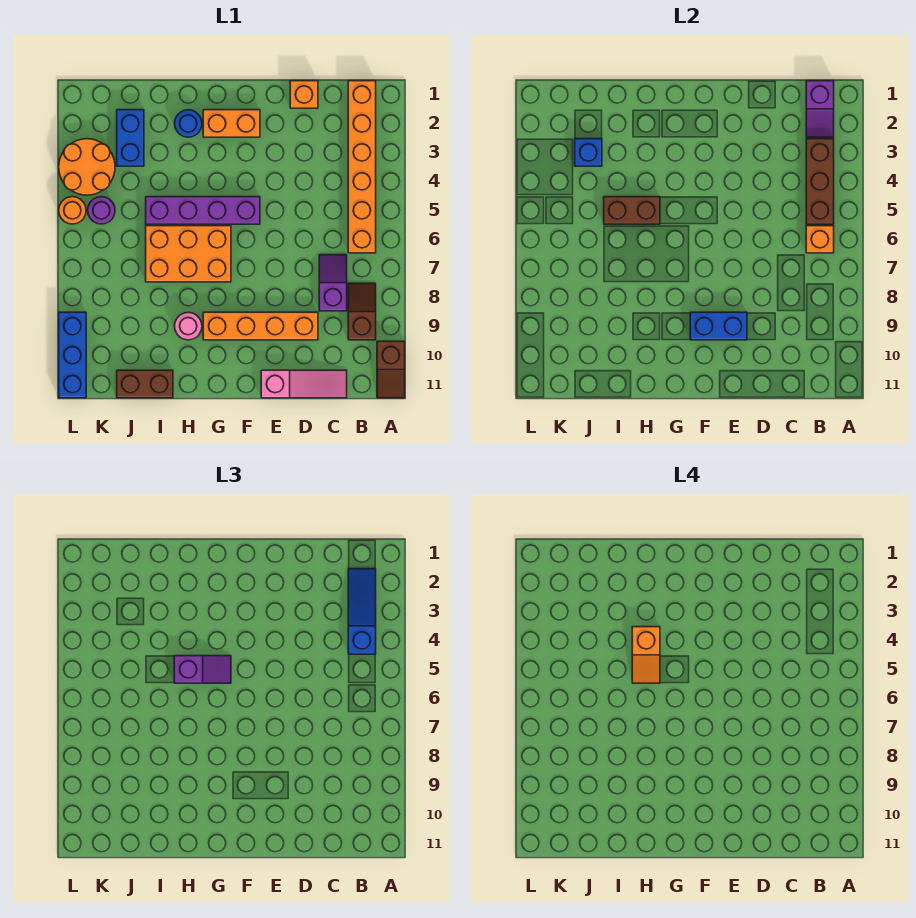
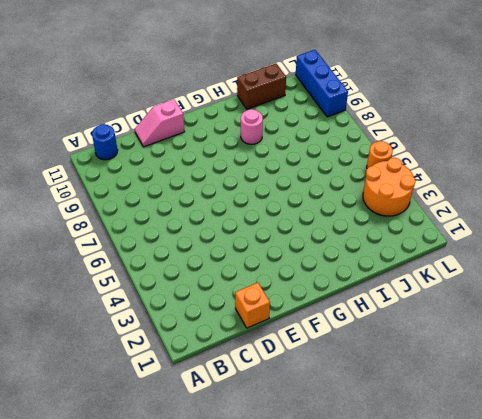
blue round brick B11 level 1 -> blue round brick H2 level 1
pink slope D11:E11 level 1 top E -> pink slope C11:E11 level 1 top E
none -> brown slope A10:A11 level 1 top 10
none -> orange brick B1:B6 level 1
none -> brown slope B8:B9 level 1 top 9

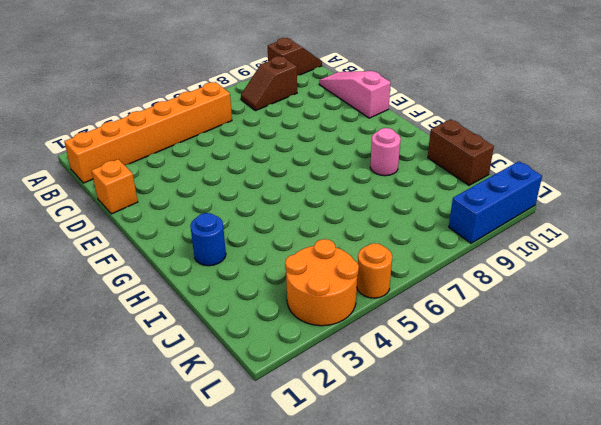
none -> purple slope C7:C8 level 1 top 8
none -> orange brick D9:G9 level 1
none -> orange brick F2:G2 level 1

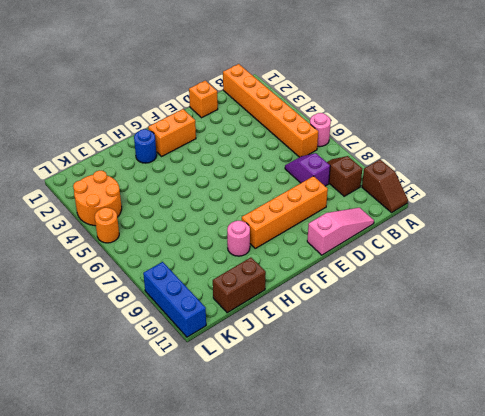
pink round brick A6 level 1 -> none
none -> purple brick F5:I5 level 1
none -> orange brick G6:I7 level 1
none -> blue brick J2:J3 level 1

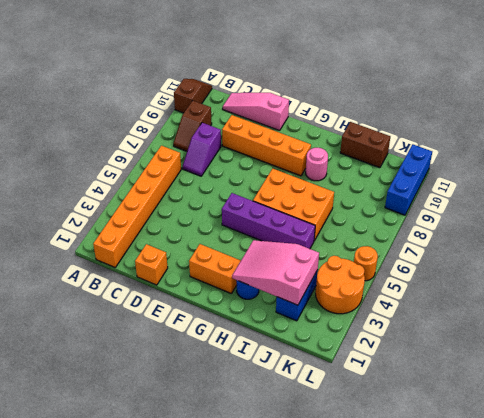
pink slope H2:J3 level 2 top J -> blue brick J3 level 2
none -> purple round brick K5 level 1
none -> purple slope B1:B2 level 2 top 1
none -> brown brick B3:B5 level 2

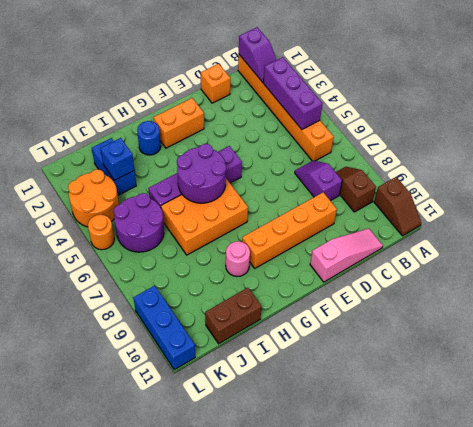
purple brick B3:B5 level 2 -> brown brick B3:B5 level 2
purple round brick G5:H6 level 2 -> brown brick H5:I5 level 2
purple round brick J5:K6 level 1 -> purple round brick K5 level 1
none -> orange brick B6 level 2
none -> blue brick E9:F9 level 2
none -> blue slope B2:B4 level 3 top 4

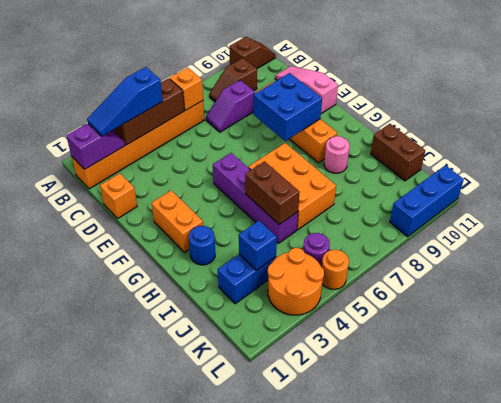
blue brick E8:F9 level 2 -> blue brick E9:F9 level 2
none -> purple slope G5:H5 level 3 top H
none -> orange slope H4:H5 level 4 top 4

